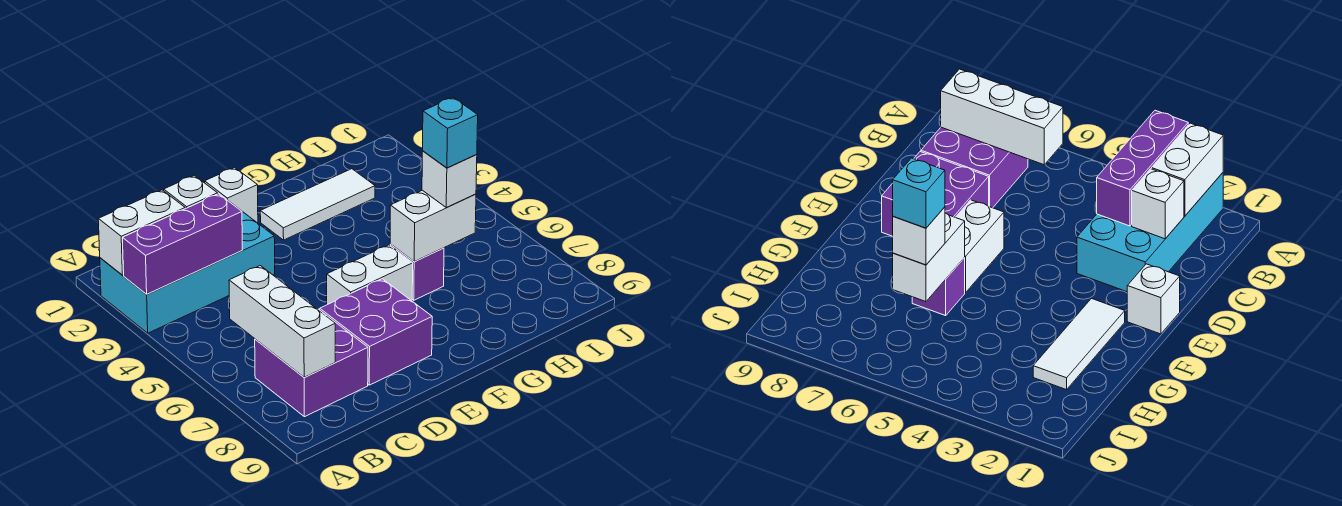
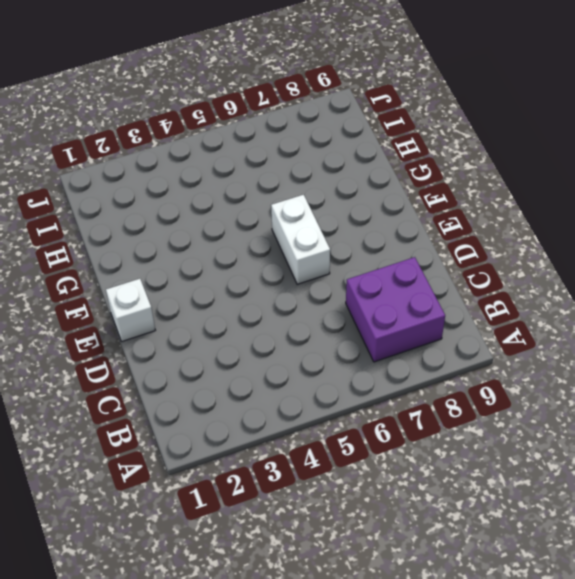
none -> cyan brick A2:D3 level 1
none -> purple brick D7:E8 level 1
none -> white tile F2:H2 level 1

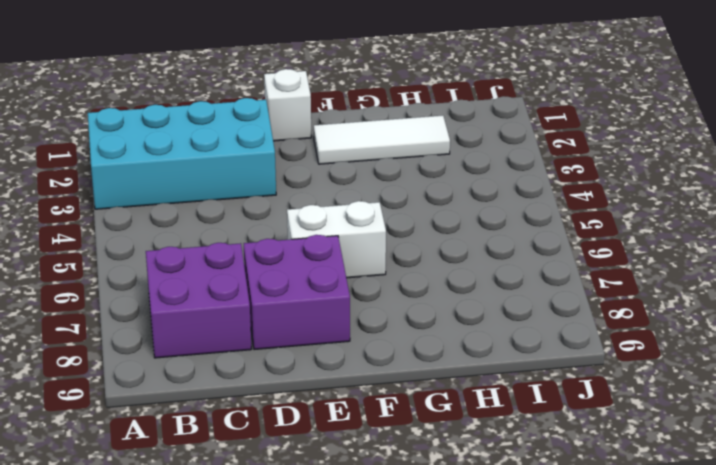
none -> purple brick G6 level 1
none -> white brick A2:B2 level 2
none -> purple brick A3:C3 level 2

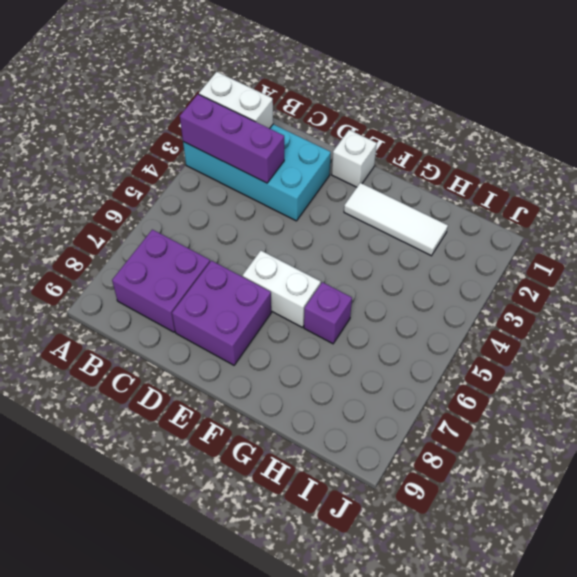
none -> white brick B6:B8 level 2
none -> white brick C2 level 2
none -> white brick G6:H6 level 2

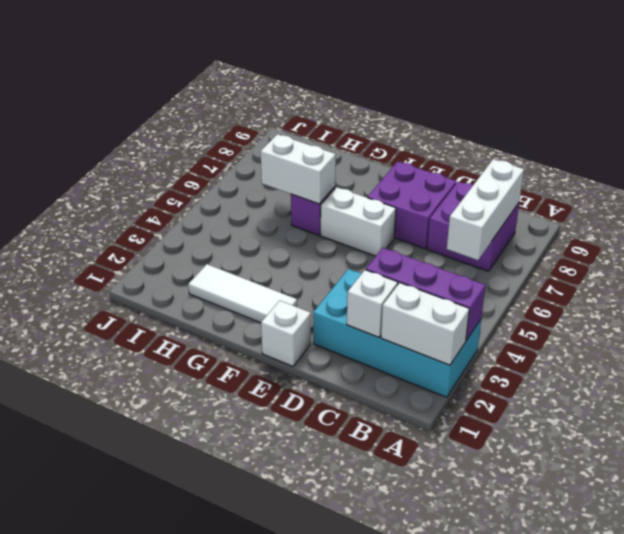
none -> white brick H6 level 3
none -> cyan brick H6 level 4

